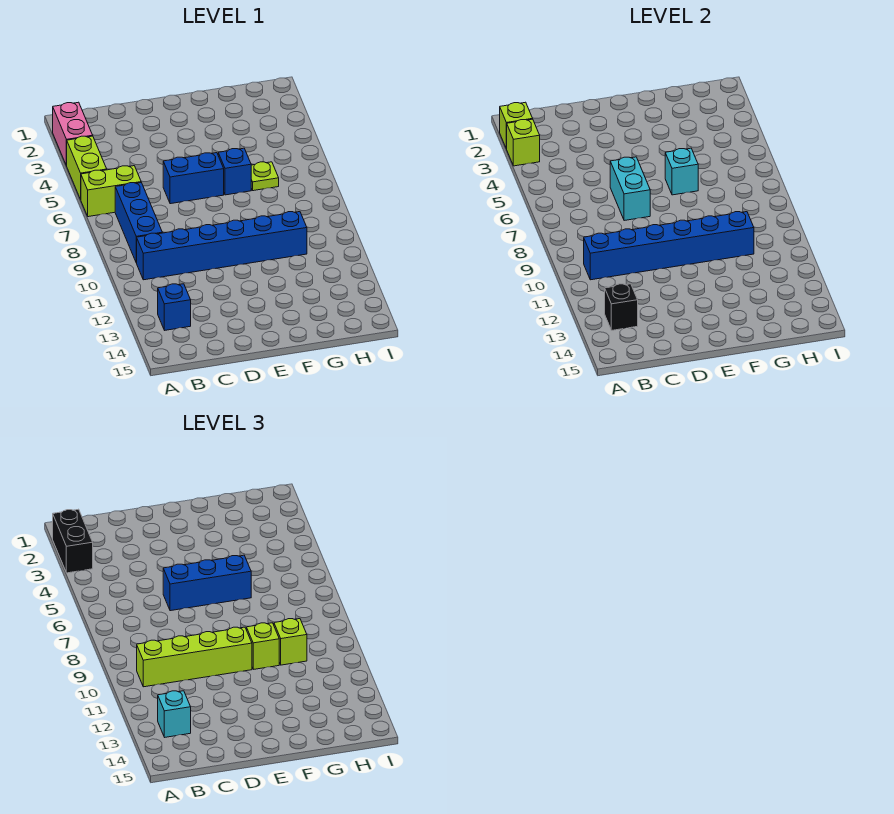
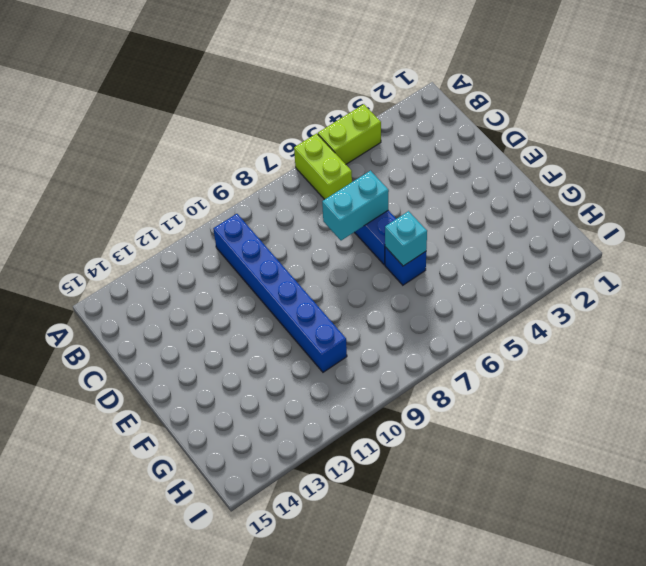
none -> pink brick A2:A3 level 1
none -> blue brick B7:B9 level 1
none -> blue brick B13 level 1

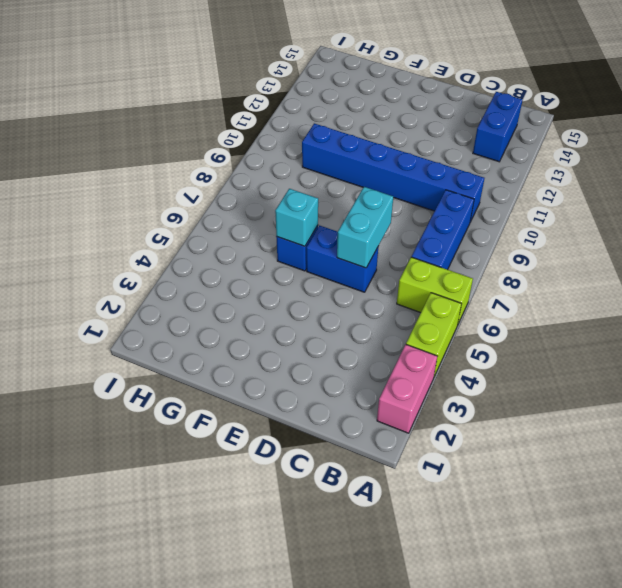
blue brick B13:B14 level 1 -> blue brick B13 level 1
none -> lime plate G6 level 1
none -> lime brick A2 level 2
none -> lime brick A3 level 2

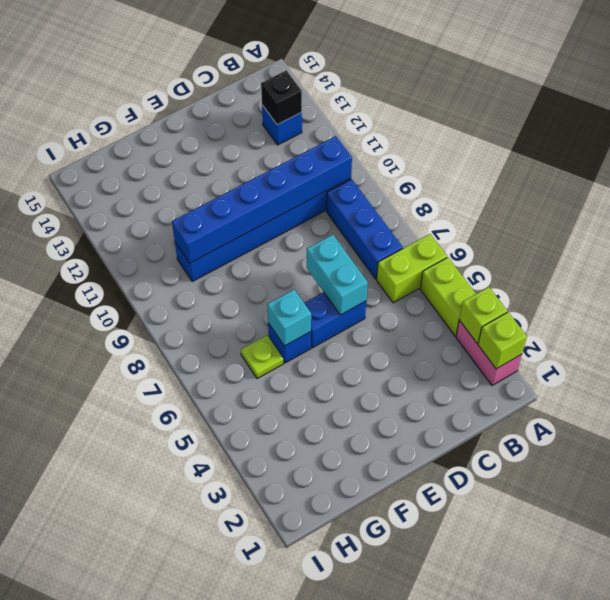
none -> black brick A2:A3 level 3
none -> lime brick B10:E10 level 3
none -> cyan brick B13 level 3

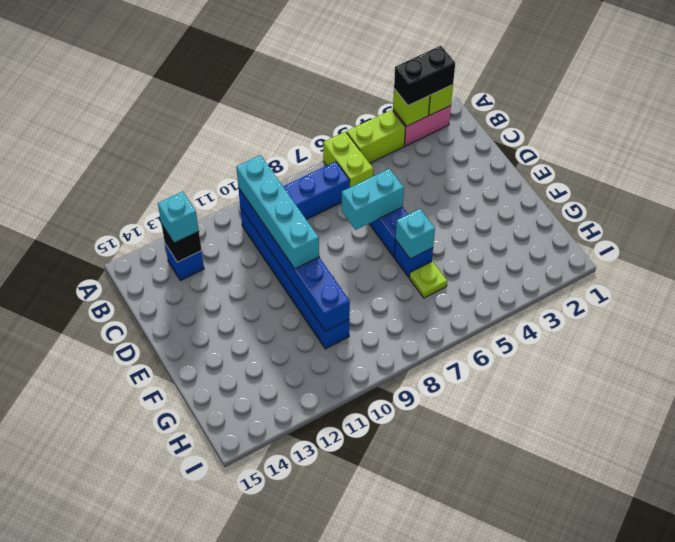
cyan brick B10:E10 level 3 -> lime brick B10:E10 level 3
none -> blue brick D6:F6 level 3
none -> lime brick F10 level 3
none -> lime brick G10 level 3

